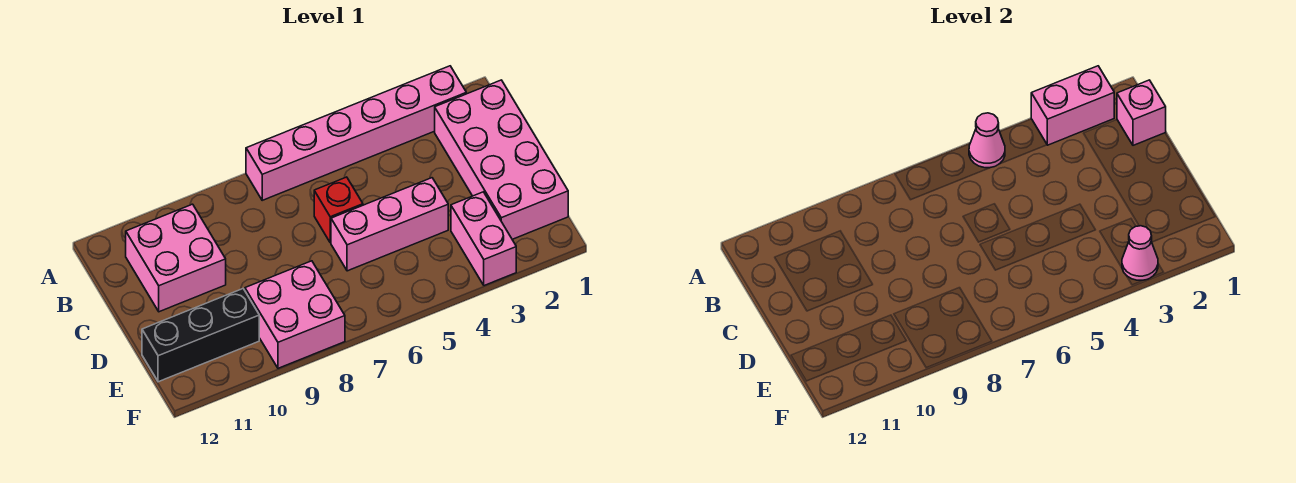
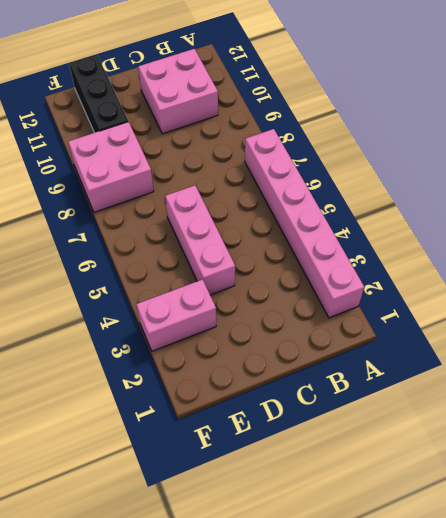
none -> pink brick B1:E2 level 1
none -> red brick C6 level 1
none -> pink brick A2:A3 level 2

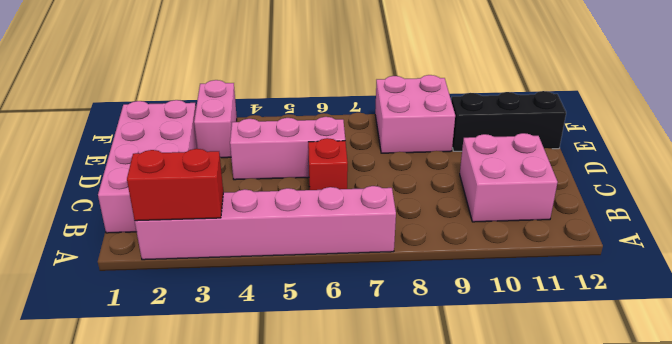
red brick A2:A3 level 2 -> pink brick A2:A3 level 2
none -> pink cone A5 level 2
none -> pink brick B1 level 2
none -> pink cone F3 level 2

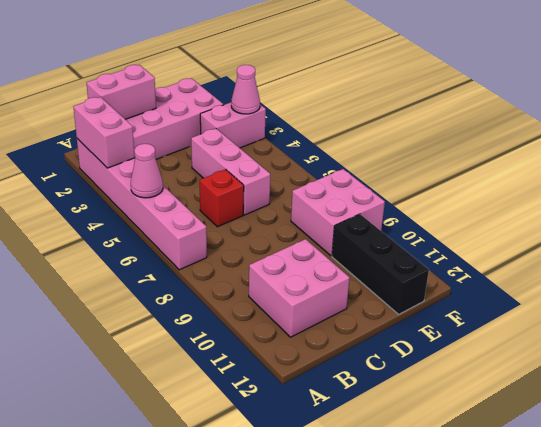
pink brick B1:C1 level 2 -> pink brick B1 level 2

